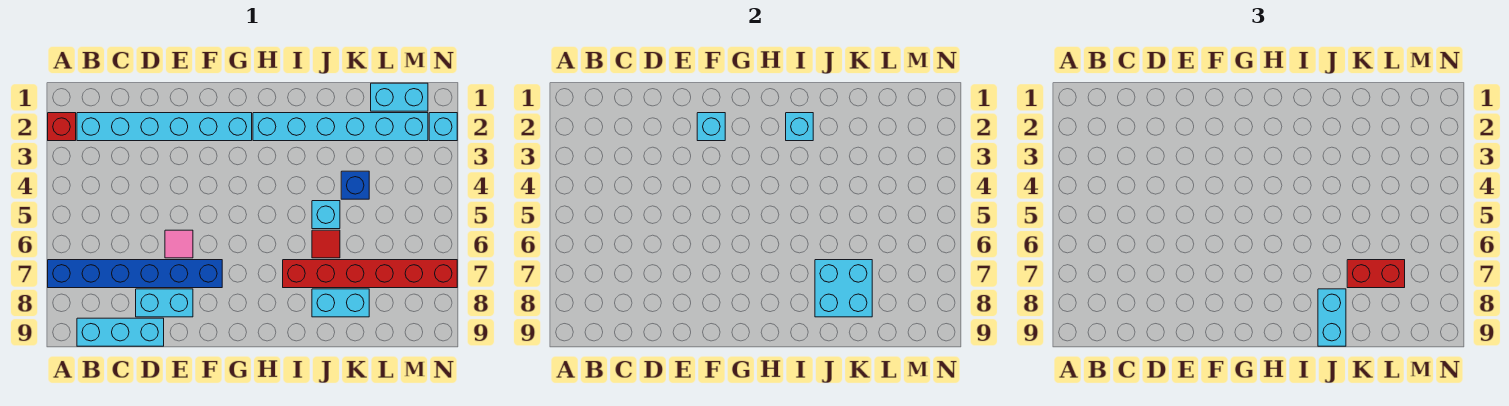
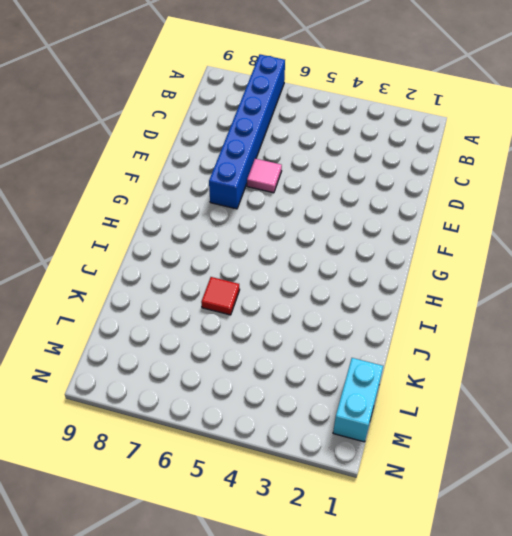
none -> red brick A2 level 1
none -> cyan brick B2:G2 level 1
none -> cyan brick B9:D9 level 1

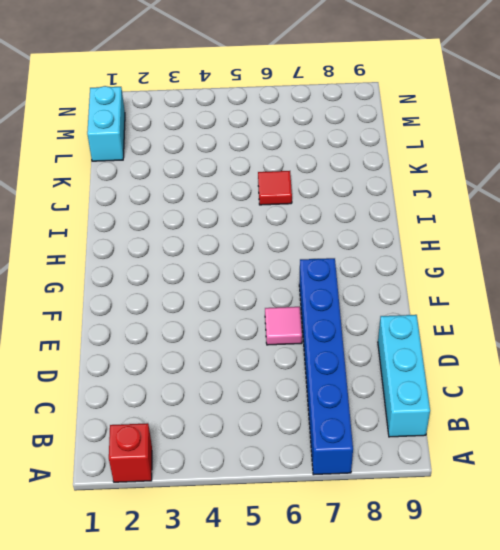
none -> cyan brick B2:G2 level 1
none -> cyan brick D8:E8 level 1
none -> cyan brick H2:M2 level 1

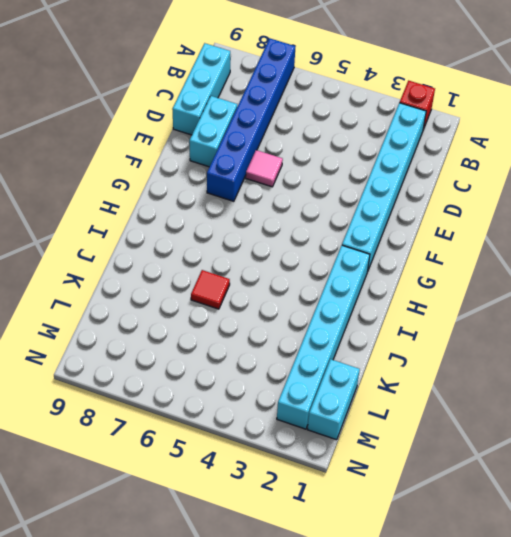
none -> red brick I7:N7 level 1
none -> cyan brick J5 level 1
none -> cyan brick J8:K8 level 1

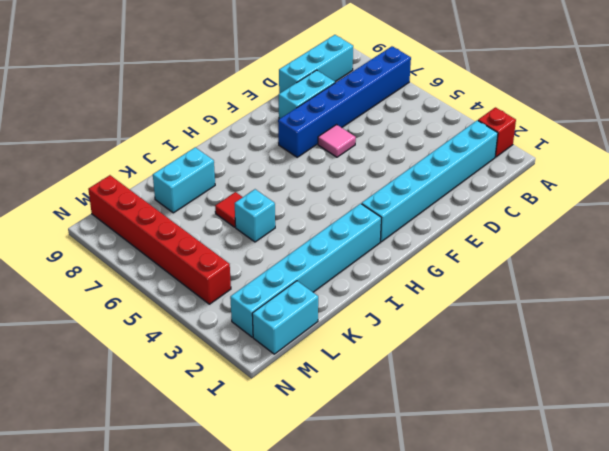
red brick M4:M9 level 1 -> red brick I7:N7 level 1
none -> blue brick K4 level 1
none -> cyan brick N2 level 1
none -> cyan brick F2 level 2

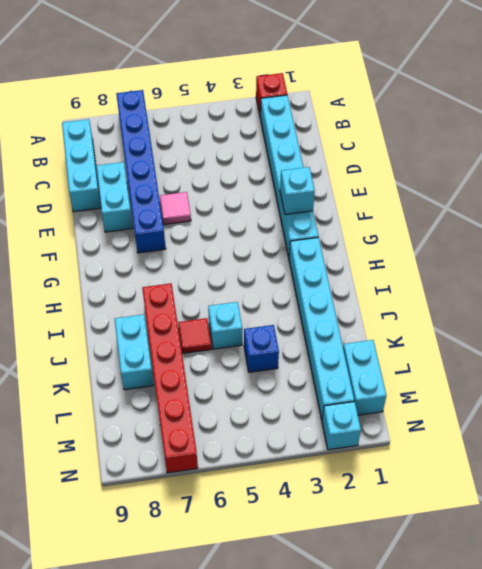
none -> cyan brick I2 level 2
none -> cyan brick J7:K8 level 2
none -> cyan brick J8:J9 level 3

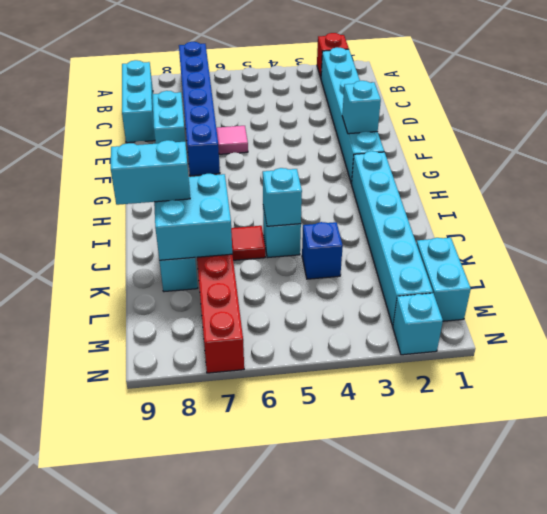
cyan brick J5 level 2 -> cyan brick I2 level 2
none -> red brick K7:L7 level 3

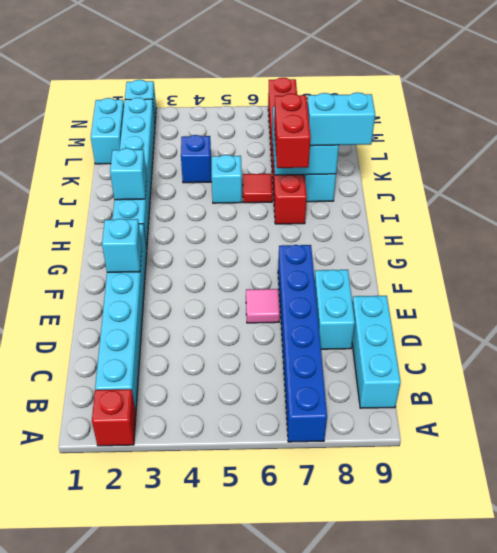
red brick I7:J7 level 3 -> red brick K7:L7 level 3

